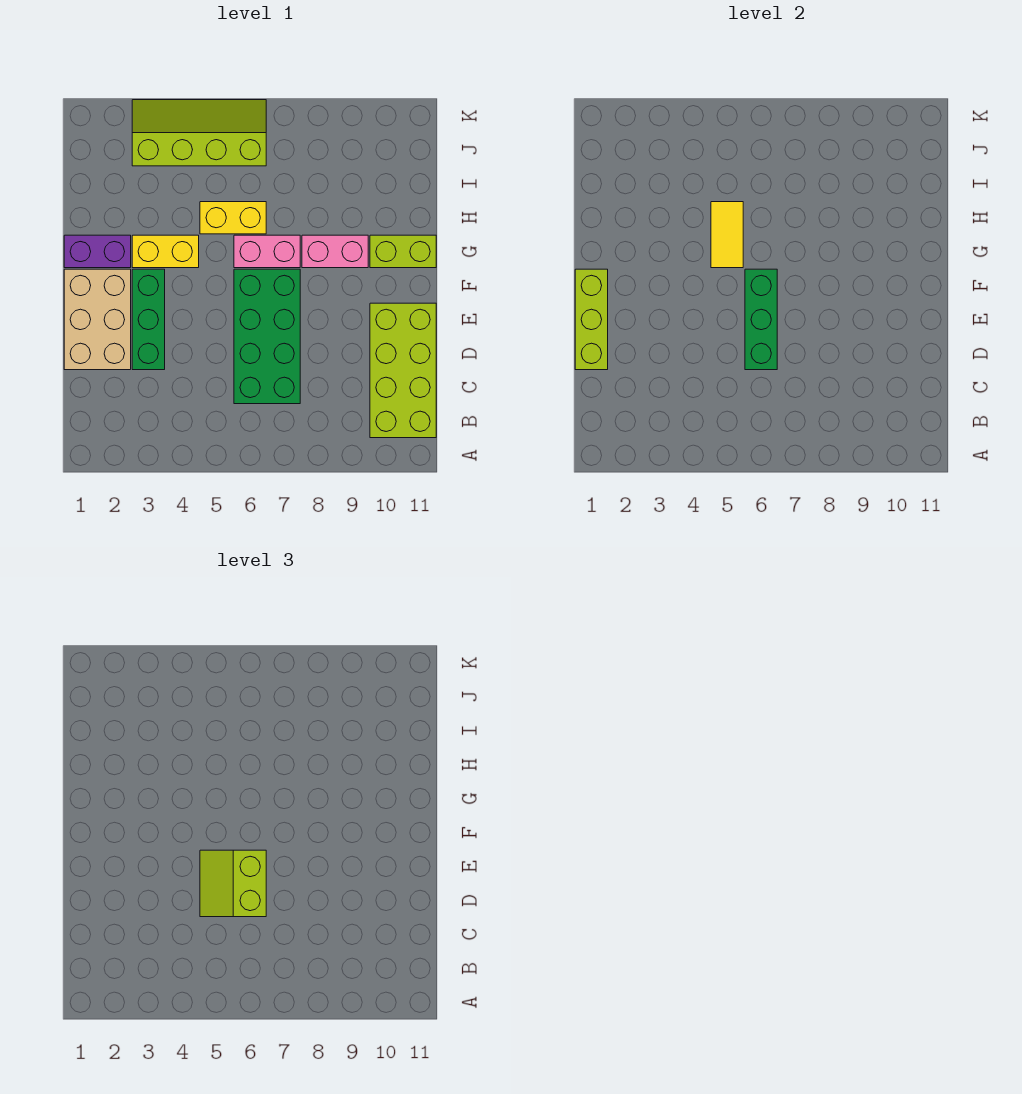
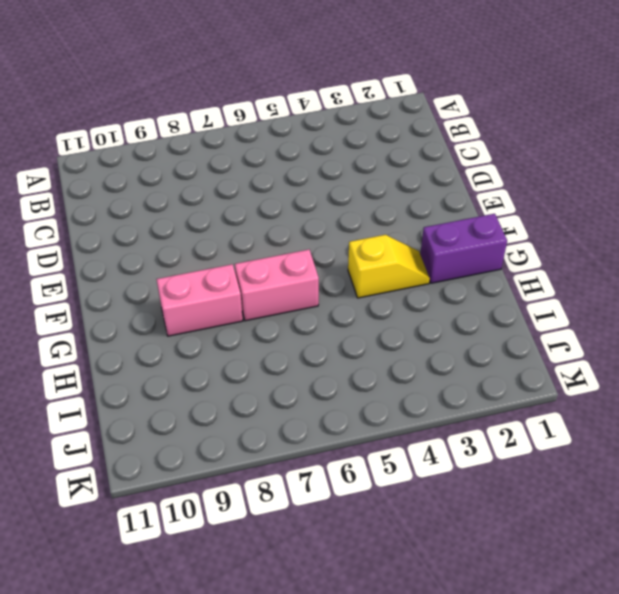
yellow slope G3:G4 level 1 top 4 -> yellow brick G3:G4 level 1
none -> lime brick B10:E11 level 1
none -> green brick C6:F7 level 1
none -> tan brick D1:F2 level 1

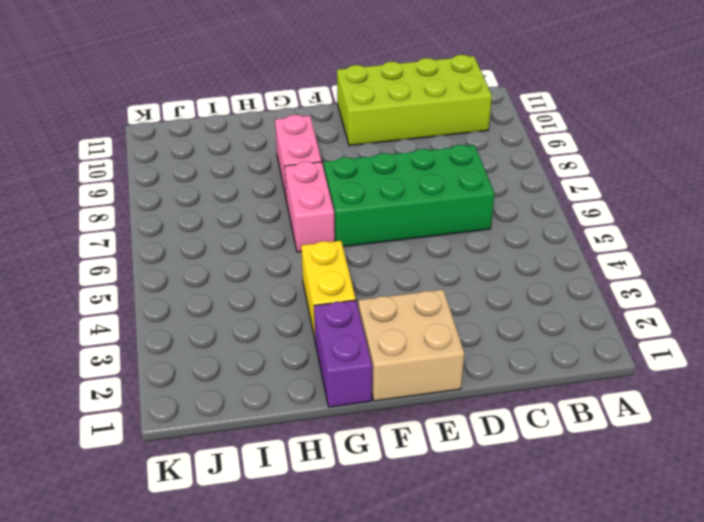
tan brick E1:F2 level 1 -> tan brick D1:F2 level 1
none -> green brick D3:F3 level 1
none -> lime brick G10:G11 level 1
none -> yellow brick H5:H6 level 1

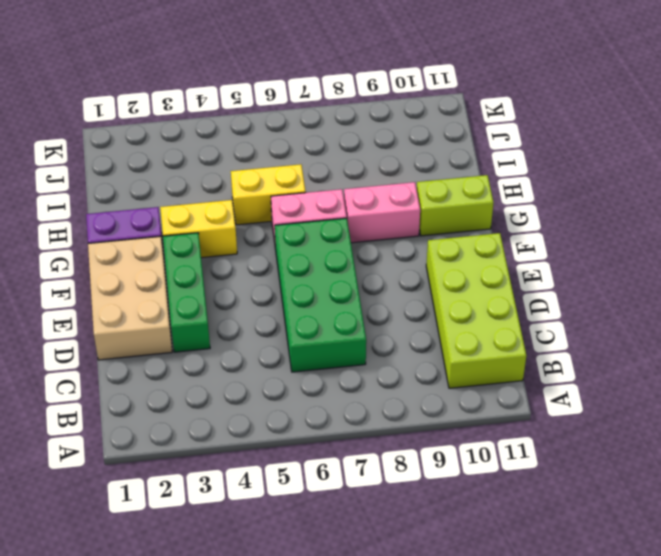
none -> lime slope J3:K6 level 1 top J
none -> lime brick D1:F1 level 2
none -> green brick D6:F6 level 2

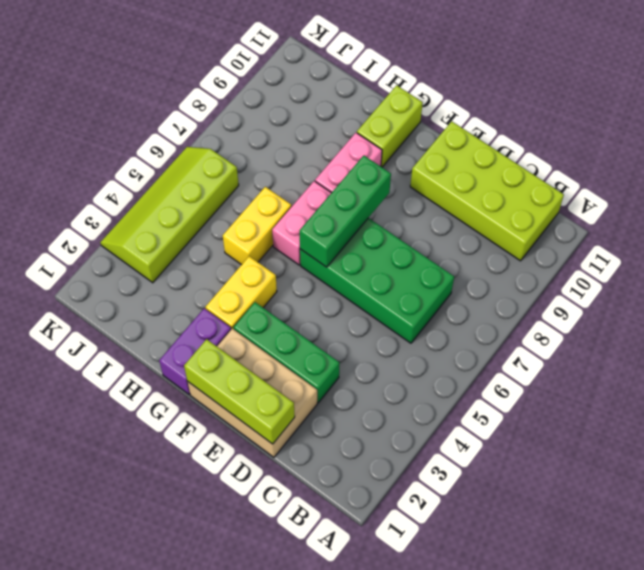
green brick F6:F8 level 2 -> green brick D6:F6 level 2
none -> yellow tile G5:H5 level 2
none -> lime slope D5:E6 level 3 top 6

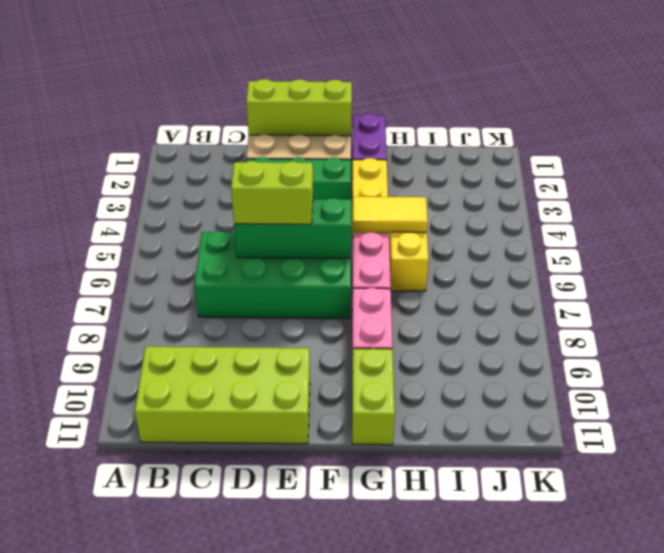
none -> lime slope J3:K6 level 1 top J

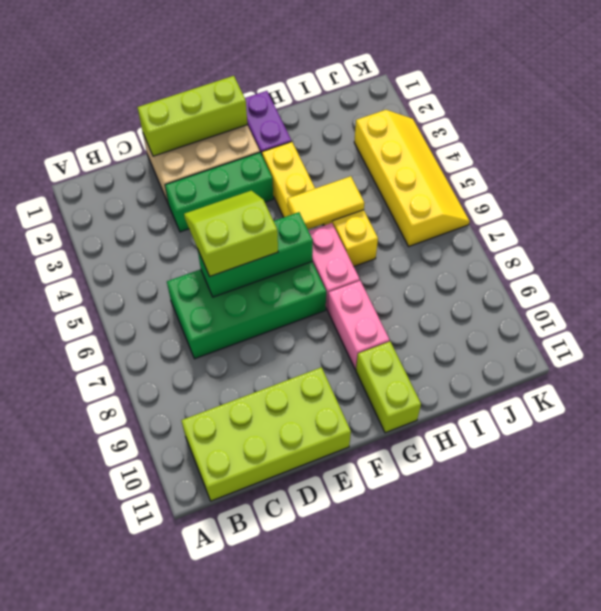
yellow slope J3:K6 level 1 top J -> lime slope J3:K6 level 1 top J

